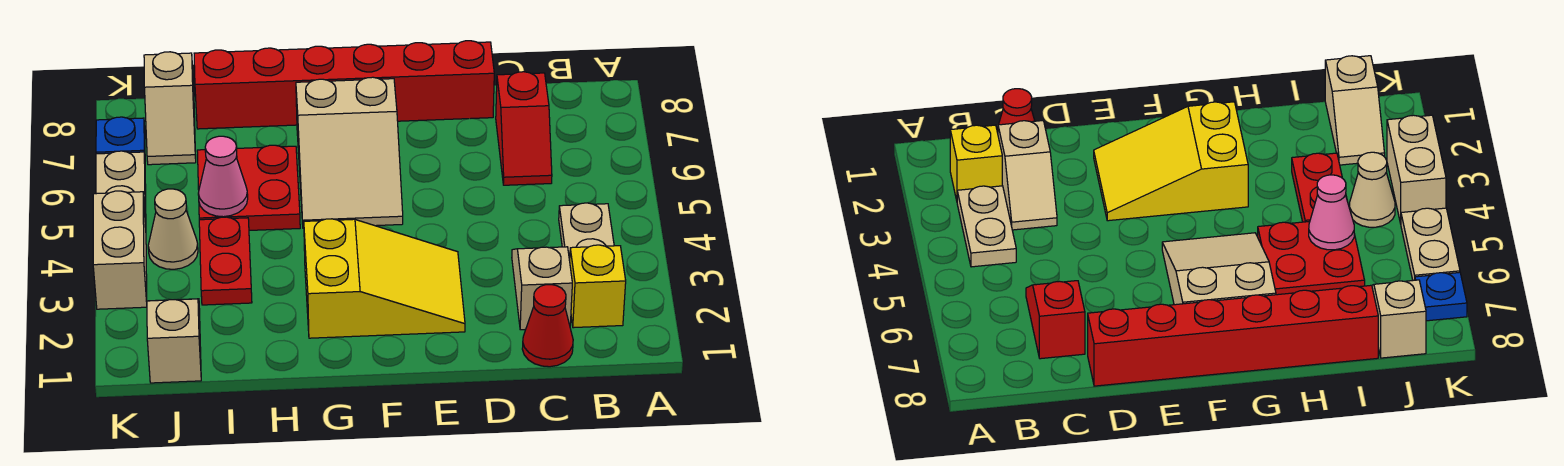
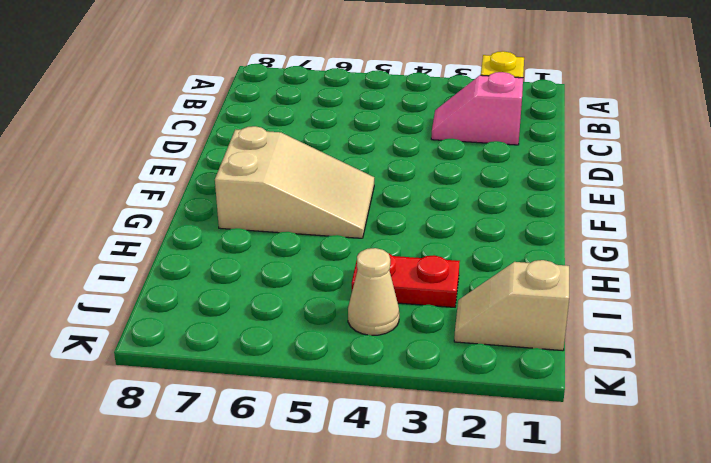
pink slope C2:C3 level 1 top 2 -> tan slope C2:C3 level 1 top 2
none -> tan plate B3:B4 level 1
none -> red cone C1 level 1
none -> red slope C6:C7 level 1 top 7

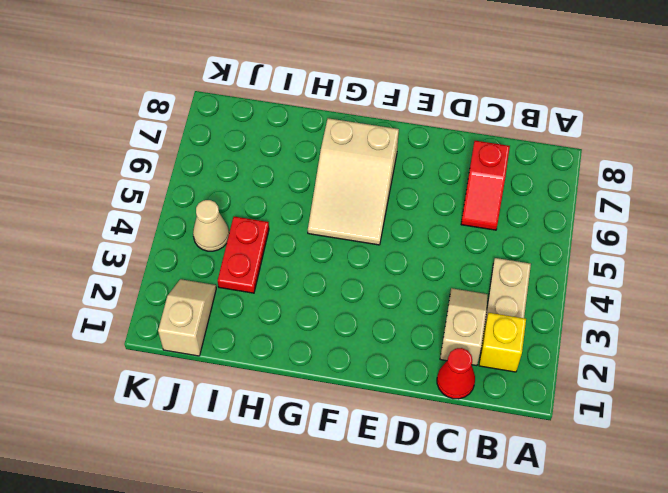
none -> red brick D8:I8 level 1
none -> yellow slope E2:G3 level 1 top G
none -> red plate H5:I6 level 1

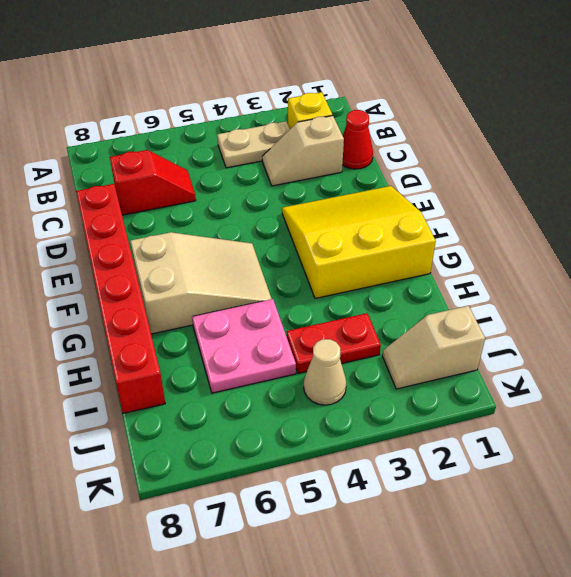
yellow slope E1:G3 level 1 top G -> yellow slope E2:G3 level 1 top G
pink plate H5:I6 level 1 -> red plate H5:I6 level 1
none -> tan slope J7:J8 level 1 top 8
none -> tan brick K3:K4 level 1
none -> tan plate K5:K6 level 1

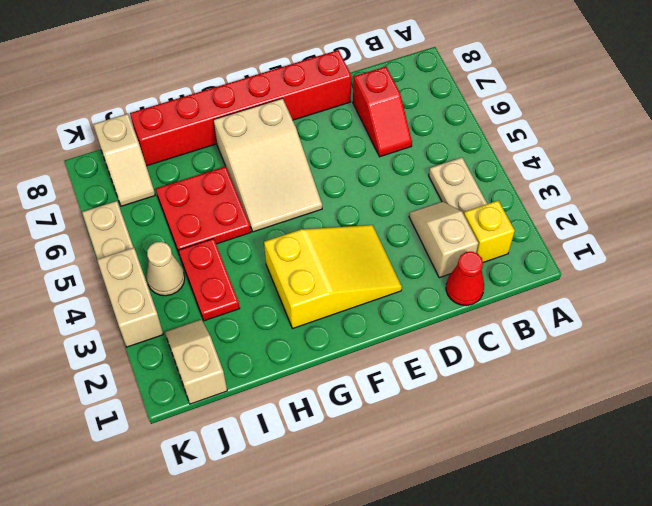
none -> blue plate K7 level 1
none -> pink cone I5 level 2

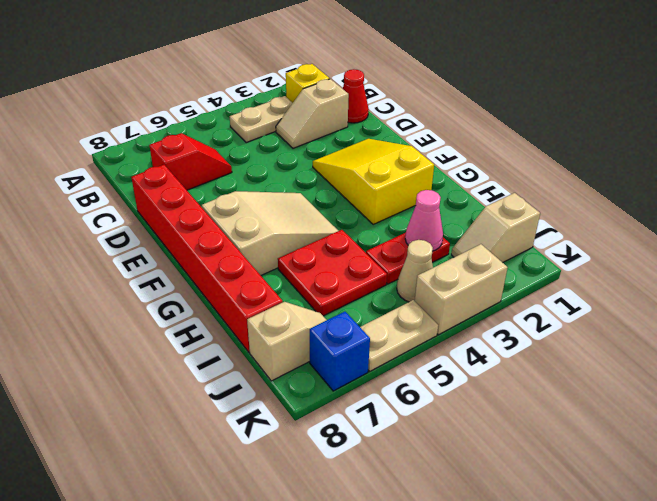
pink cone I3 level 2 -> pink cone I5 level 2
blue brick K7 level 1 -> blue plate K7 level 1

